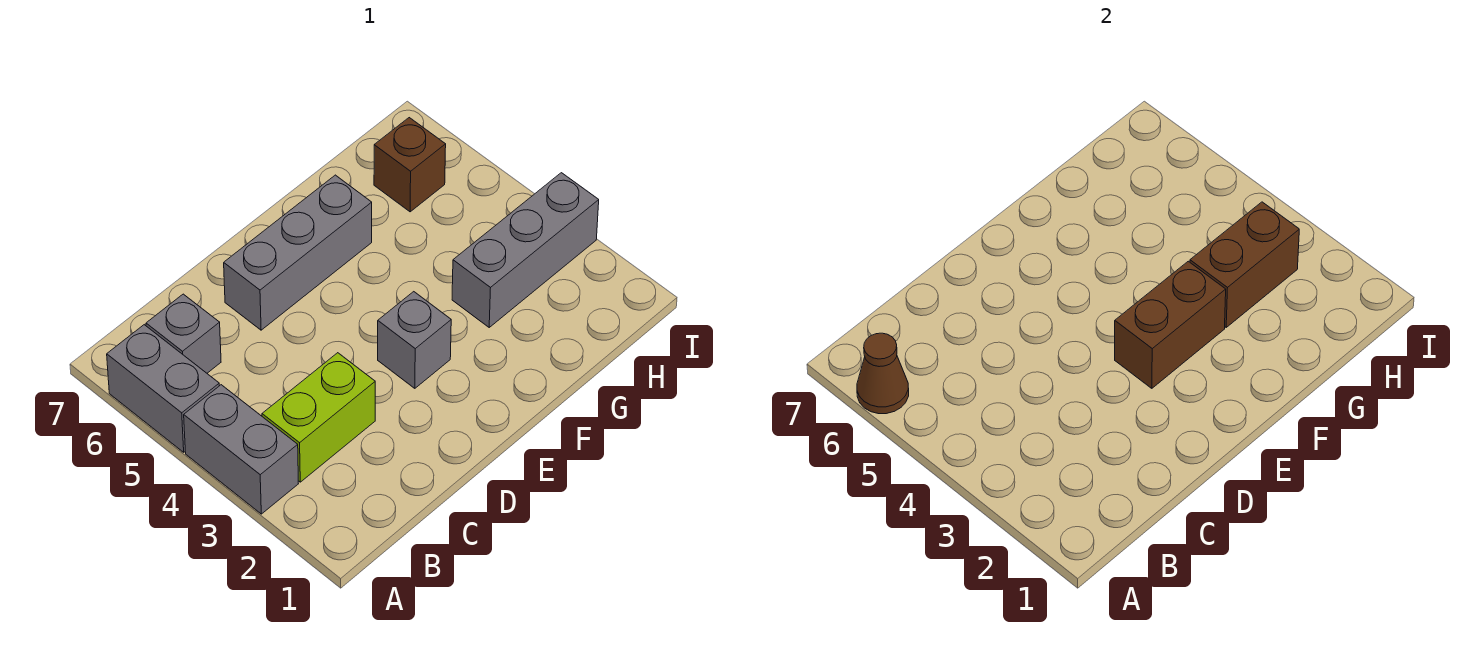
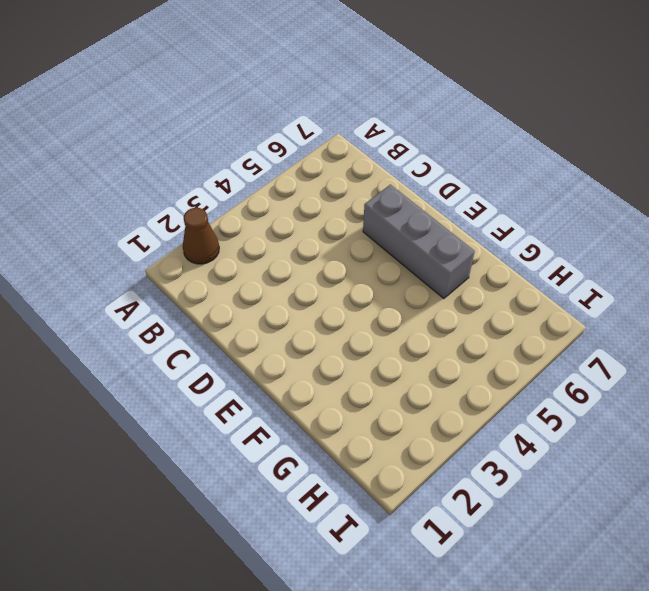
brown cone A2 level 1 -> brown cone A6 level 2
none -> grey brick A3:A4 level 1
none -> grey brick A5:A6 level 1

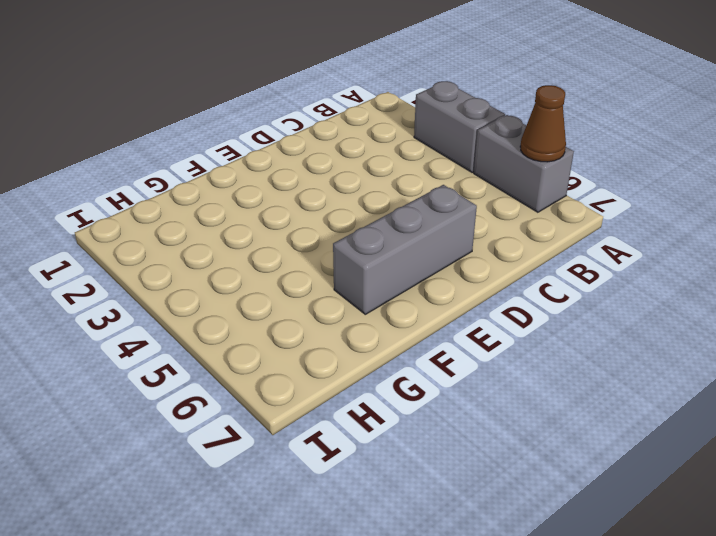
none -> lime brick B3:C3 level 1
none -> grey brick B6 level 1

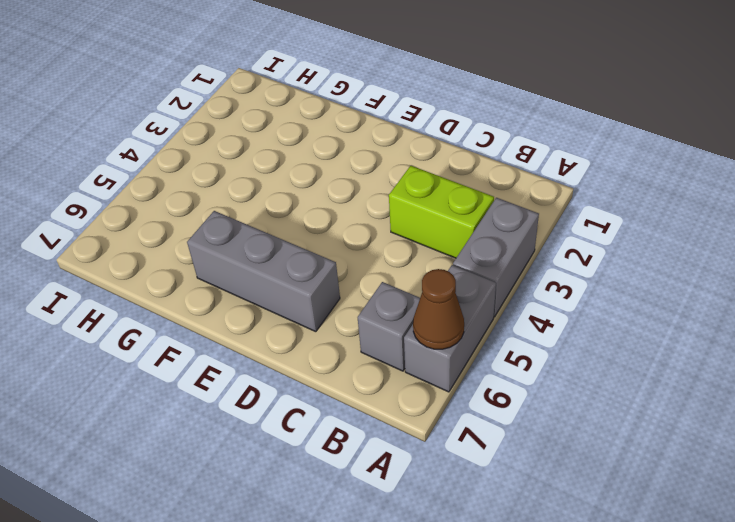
none -> grey brick E3 level 1
none -> grey brick G3:I3 level 1

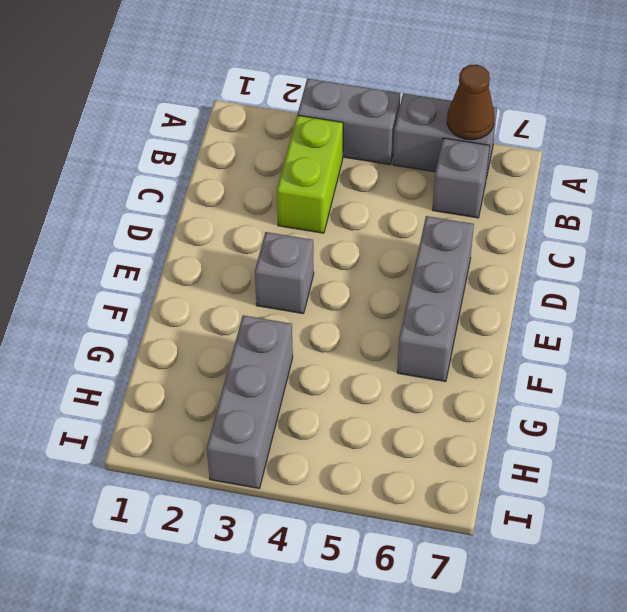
none -> brown brick H6 level 1
none -> brown brick E3:F3 level 2

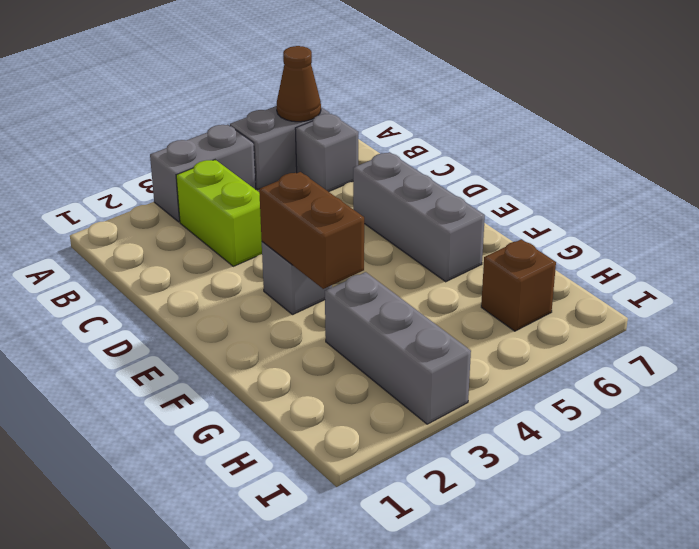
none -> brown brick G3:H3 level 2

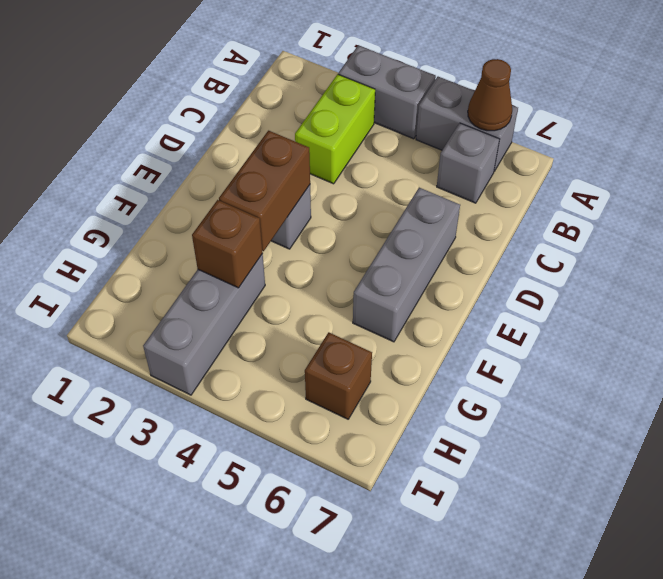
brown brick G3 level 2 -> brown brick G3:H3 level 2

